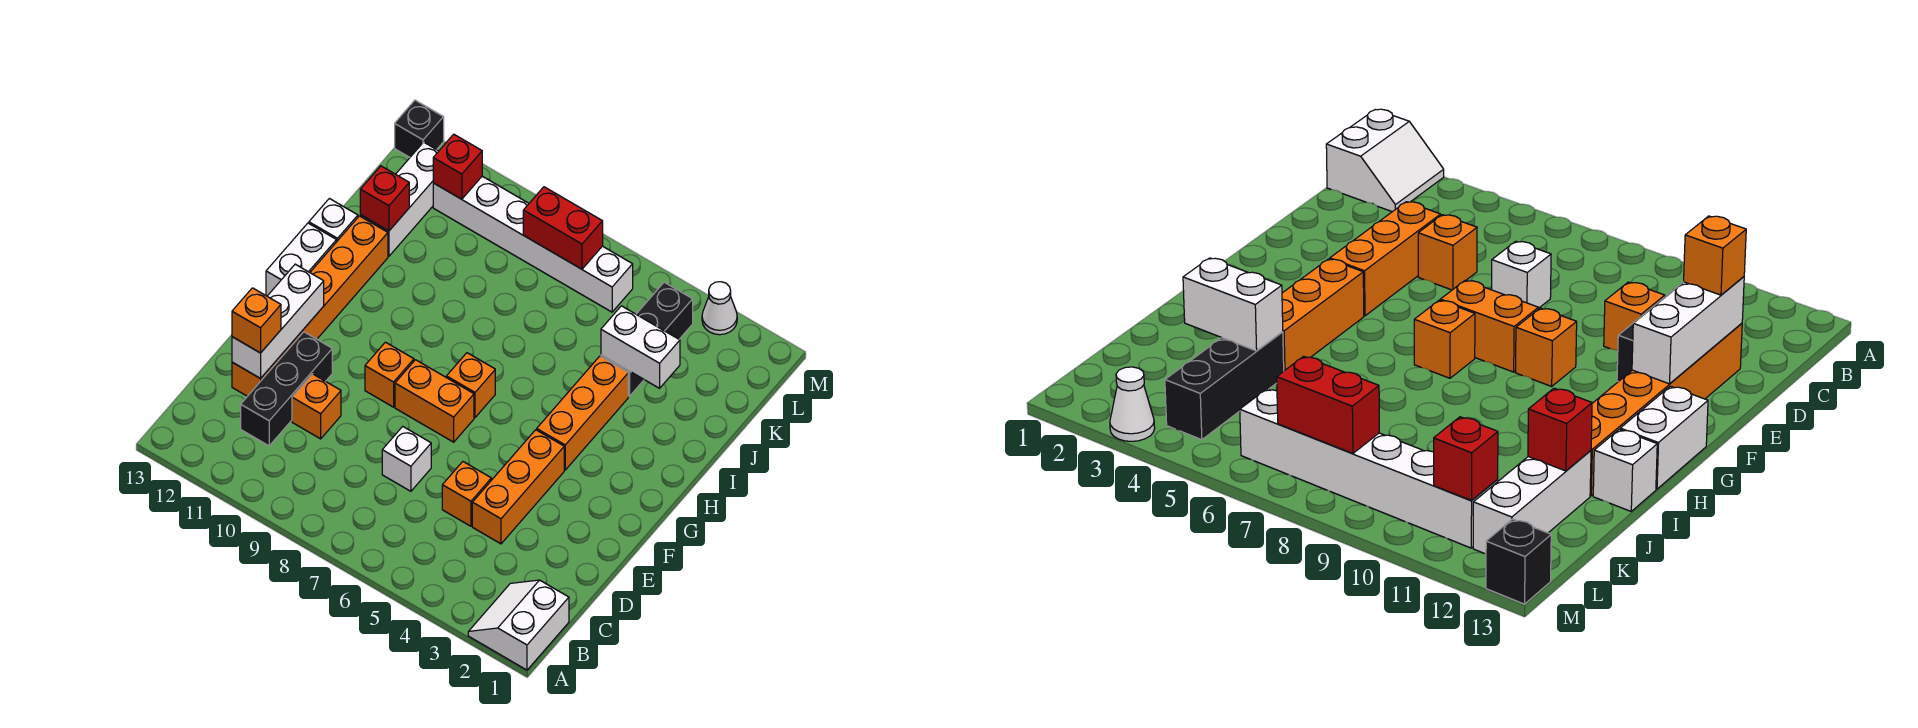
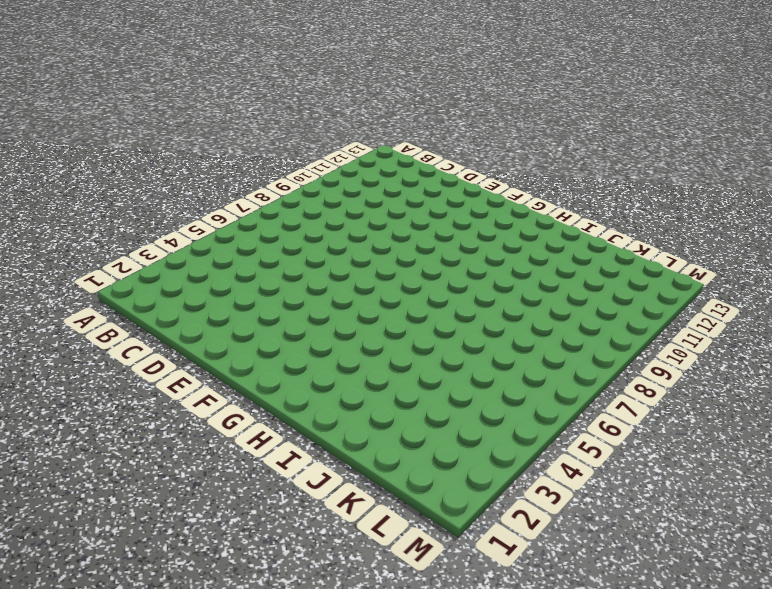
none -> white slope A1:B2 level 1 top 1
none -> black brick C11:E11 level 1
none -> orange brick D4:F4 level 1

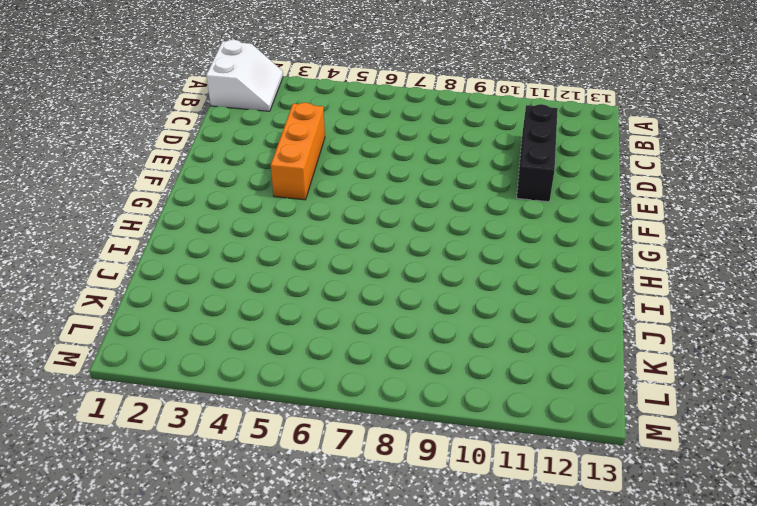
none -> orange brick D5 level 1
none -> white brick D7 level 1
none -> orange brick D10 level 1

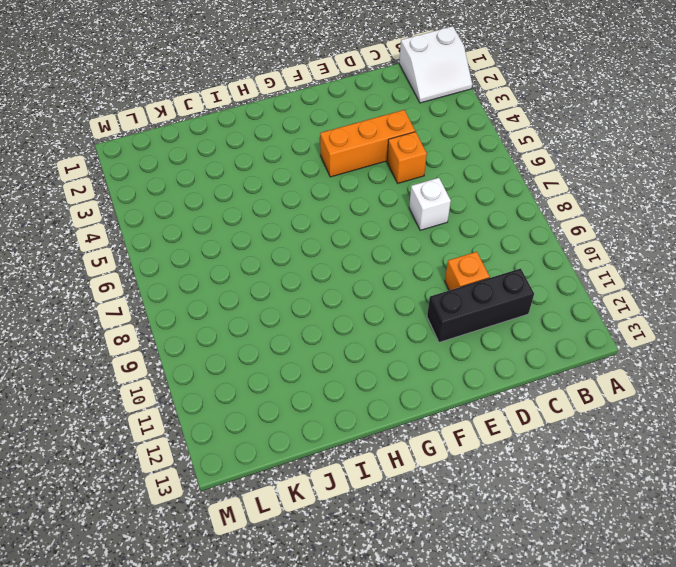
none -> orange brick D12:I12 level 1
none -> orange brick F7:F8 level 1
none -> orange brick F9 level 1

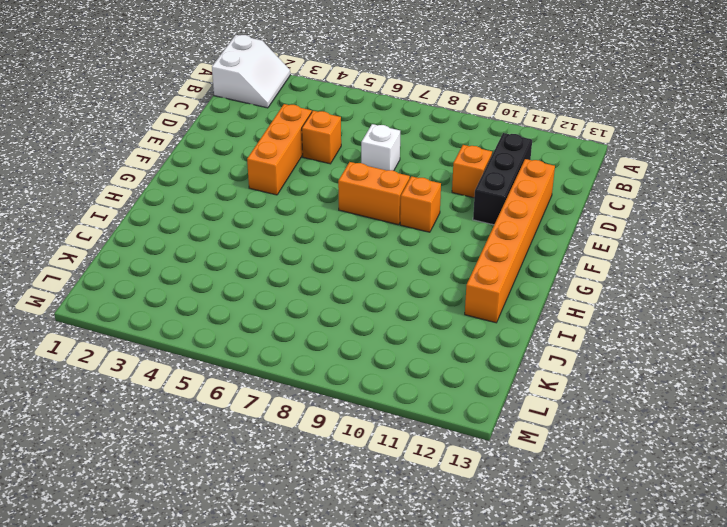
none -> orange brick G4:I4 level 1
none -> orange brick G7 level 1
none -> white brick G13:H13 level 1

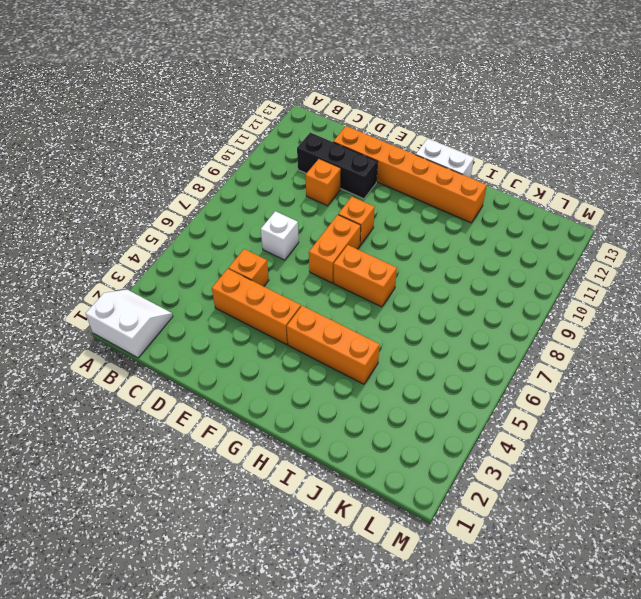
orange brick G7:H7 level 1 -> orange brick G7 level 1
none -> white brick I13 level 1
none -> black brick J4:L4 level 1
none -> white brick J12:L12 level 1

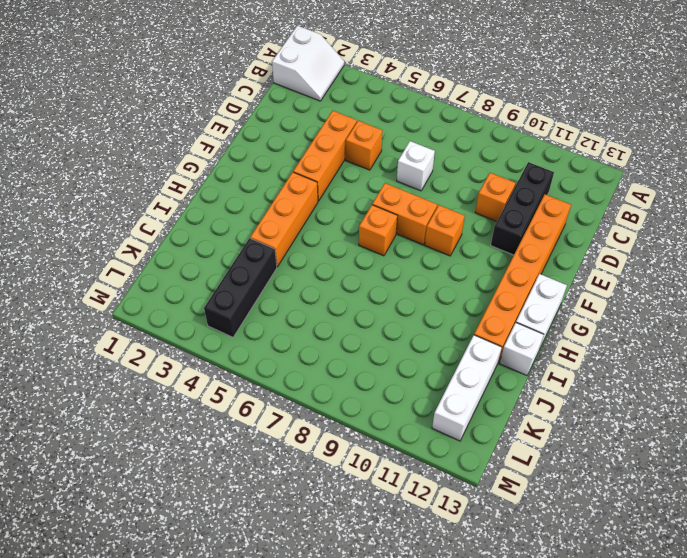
none -> white brick L6:L11 level 1
none -> white cone M3 level 1
none -> black brick M13 level 1

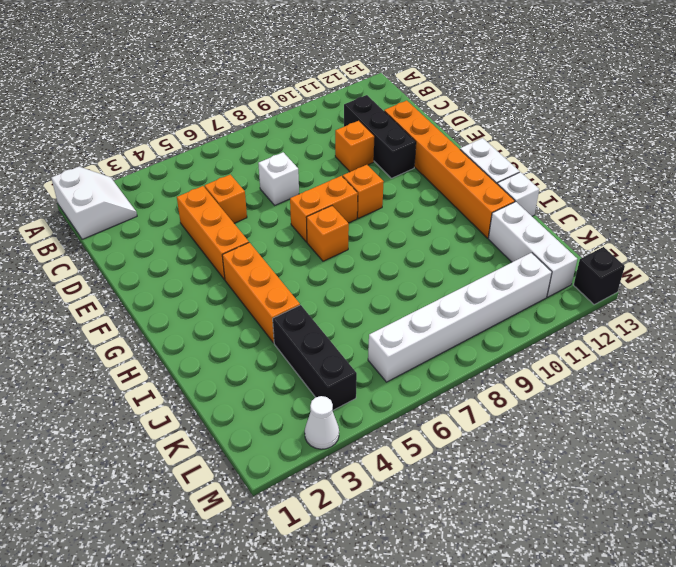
none -> white brick D12:F12 level 2
none -> white brick J3:J4 level 2
none -> red brick J12 level 2

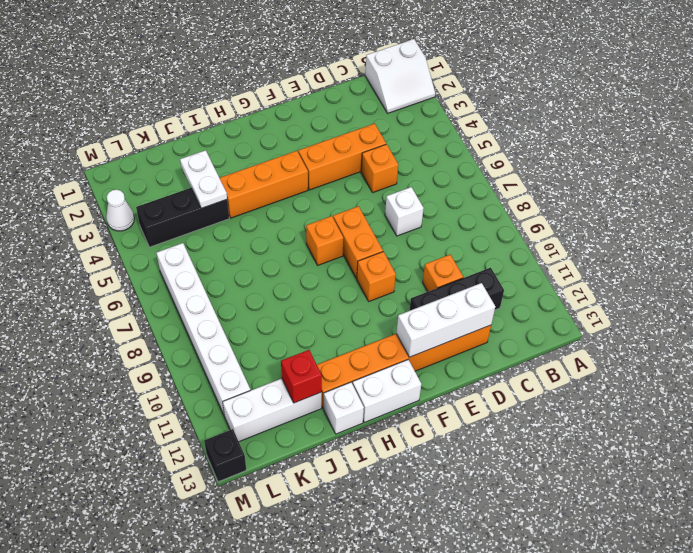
white plate J3:J4 level 2 -> white brick J3:J4 level 2
none -> red brick L7:L8 level 2
none -> red brick L11 level 2
none -> orange brick D12 level 3

